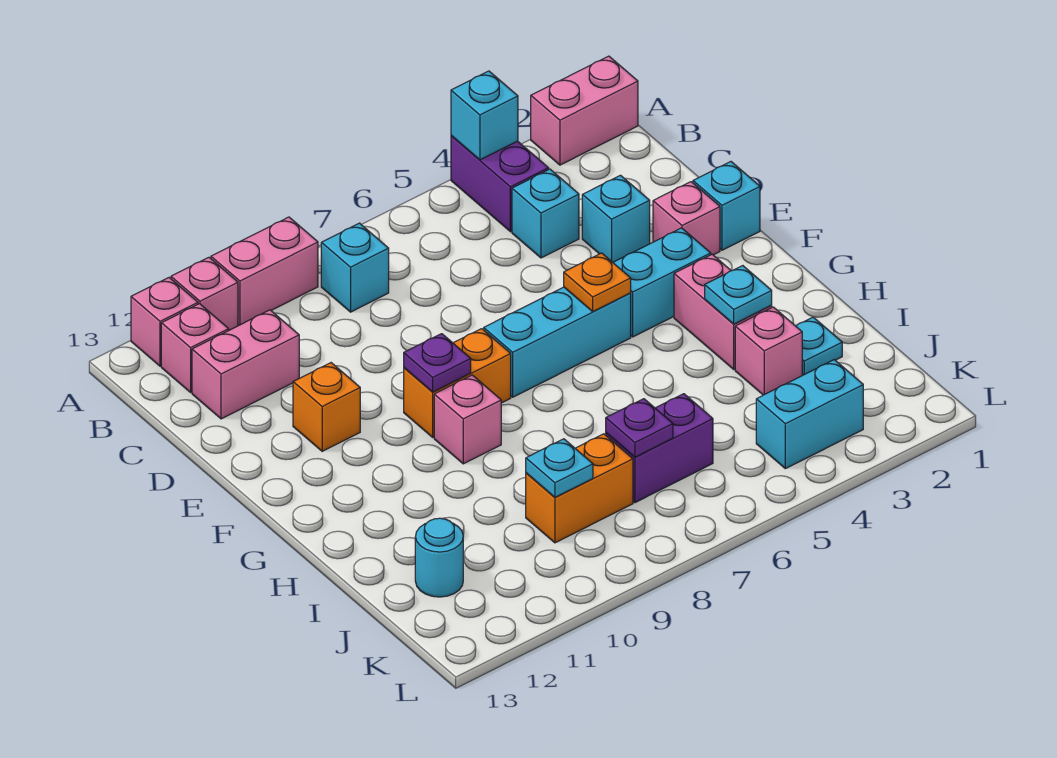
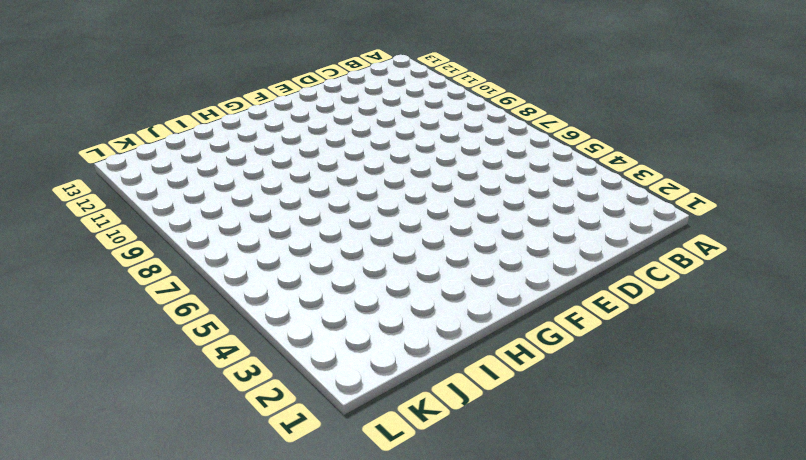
none -> pink brick A1:A2 level 1
none -> purple brick A4:B4 level 1
none -> pink brick A9:A10 level 1
none -> pink brick A11 level 1

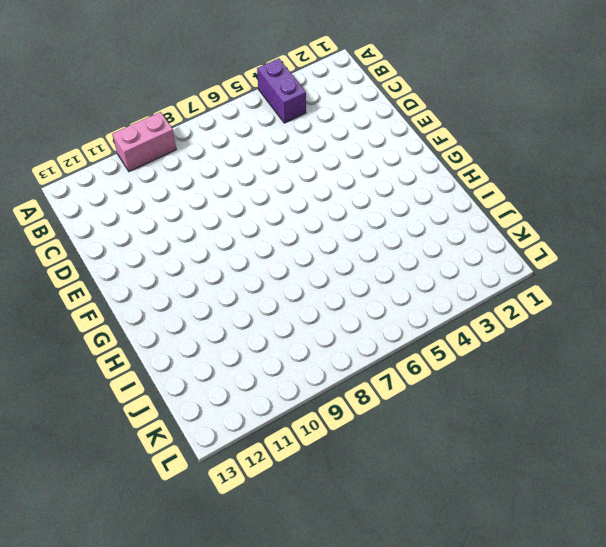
none -> pink brick A1:A2 level 1
none -> pink brick A11 level 1
none -> pink brick A12 level 1
none -> cyan brick B8 level 1

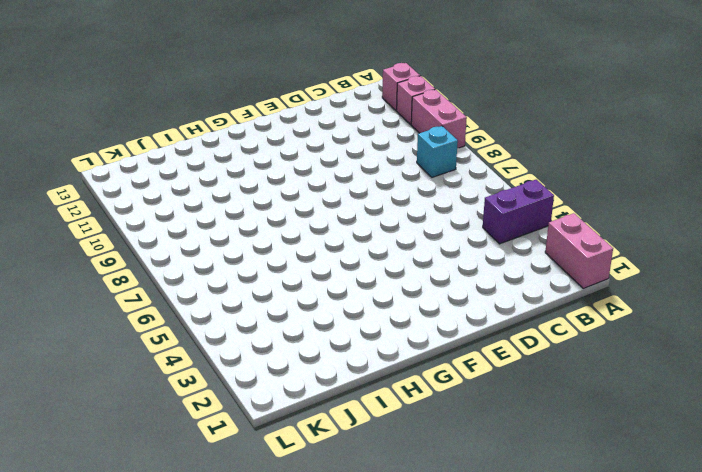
none -> pink brick B12 level 1
none -> cyan brick C4 level 1
none -> pink brick C11:C12 level 1
none -> cyan brick D3 level 1

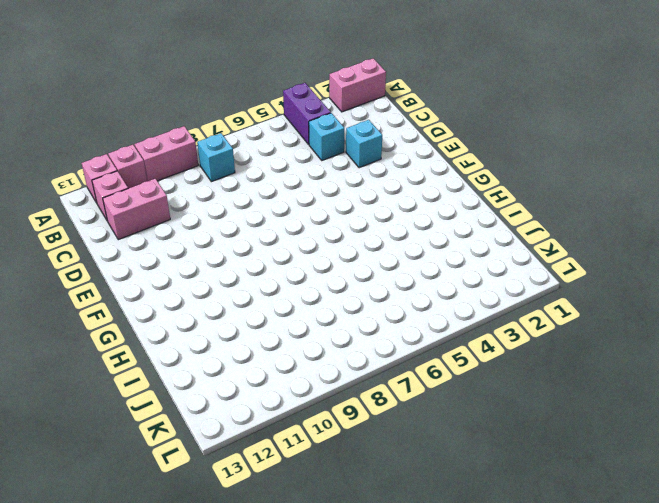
none -> cyan brick E1 level 1
none -> pink brick E2 level 1
none -> orange brick E11 level 1
none -> cyan brick F3:F4 level 1

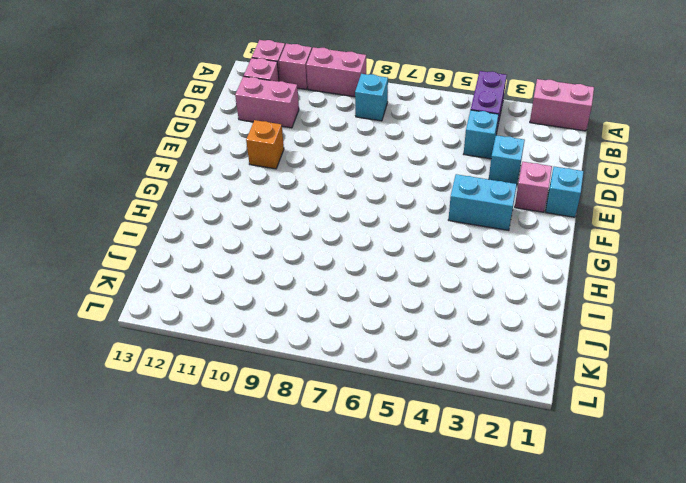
none -> cyan brick F5:F7 level 1
none -> orange brick F8:F9 level 1
none -> pink brick G3:H3 level 1
none -> pink brick G9 level 1

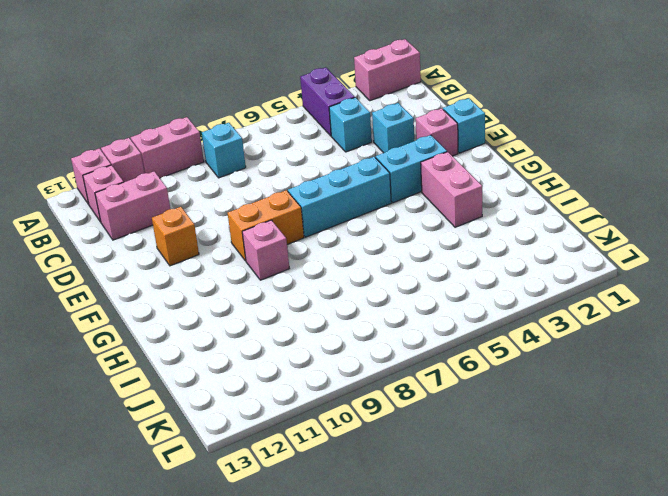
none -> cyan plate I2 level 1
none -> pink brick I3 level 1
none -> purple brick J6:J7 level 1
none -> orange brick J8:J9 level 1

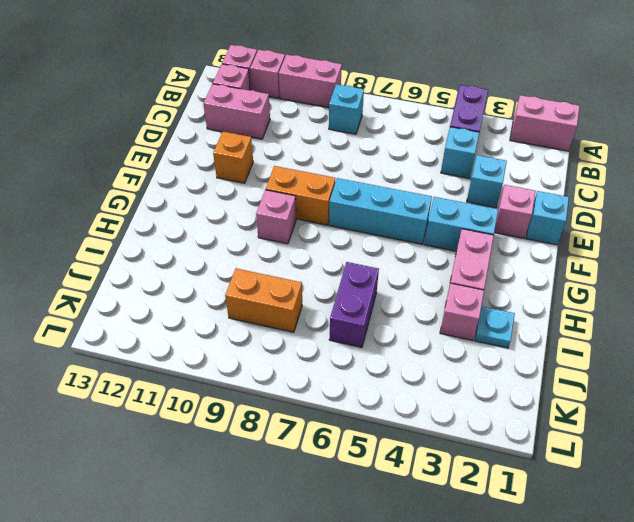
purple brick I6:J6 level 1 -> purple brick J6:J7 level 1
none -> cyan round brick J12 level 1
none -> cyan brick K3:K4 level 1
none -> cyan brick A4 level 2
none -> orange plate F5 level 2

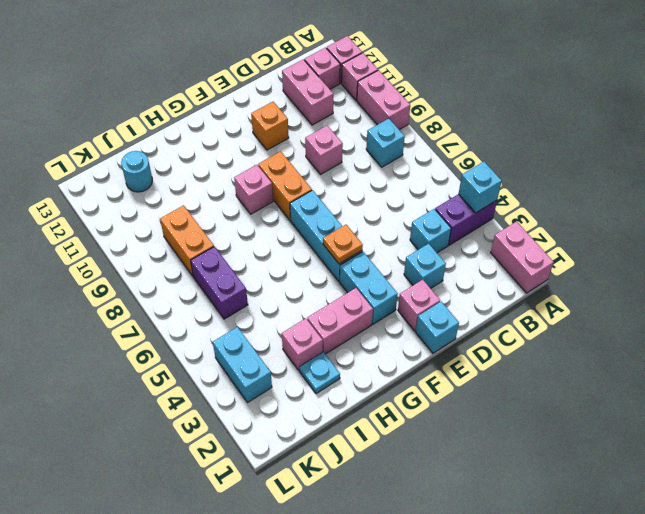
pink brick D9 level 1 -> none
none -> purple plate F9 level 2
none -> cyan plate H3 level 2
none -> purple plate J7 level 2
none -> cyan plate J9 level 2

